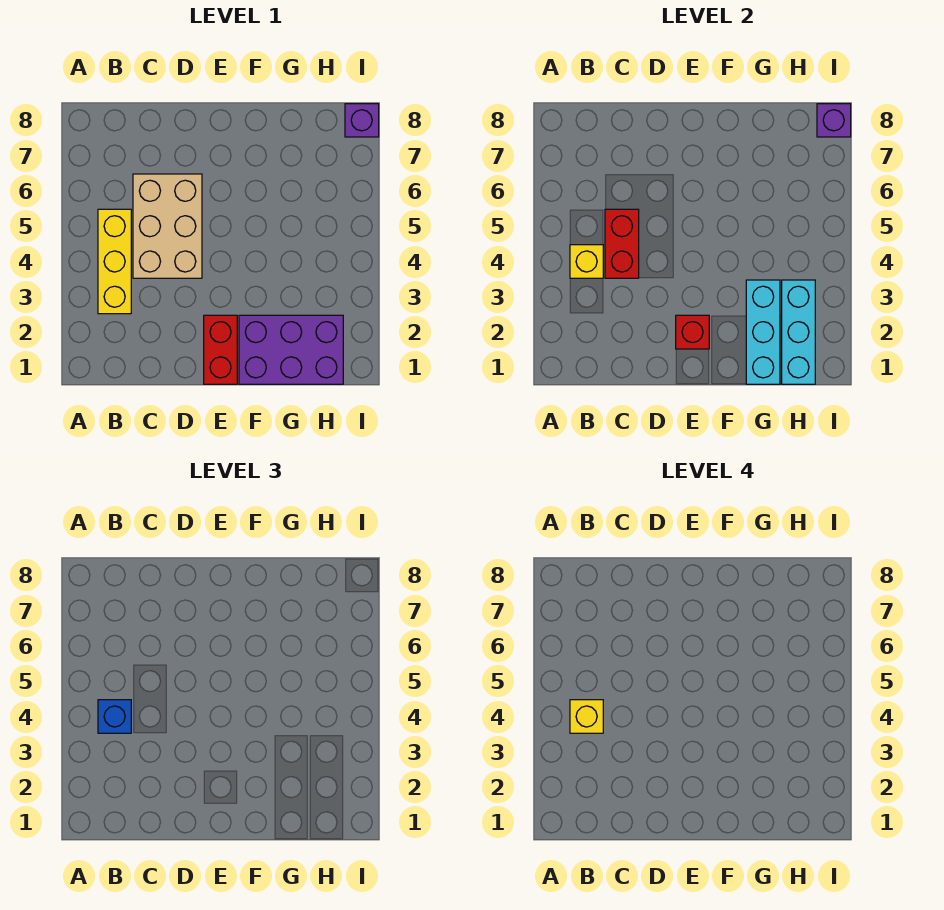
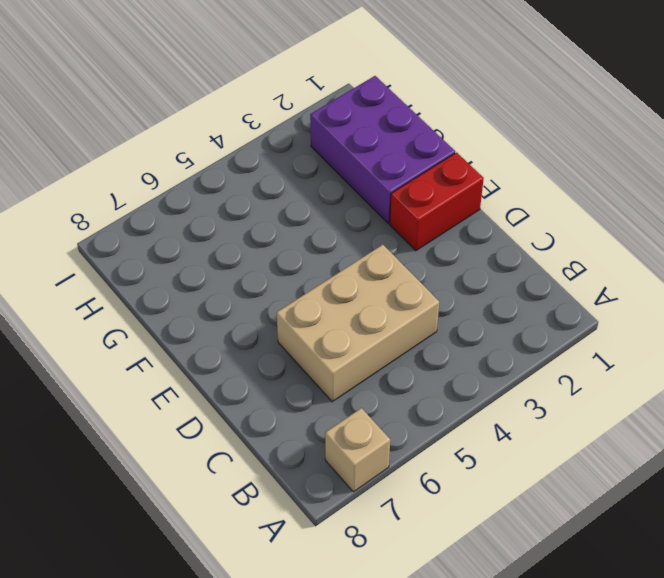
tan brick A7 level 1 -> none
none -> yellow brick B3:B5 level 1
none -> purple brick I8 level 1
none -> yellow brick B4 level 2

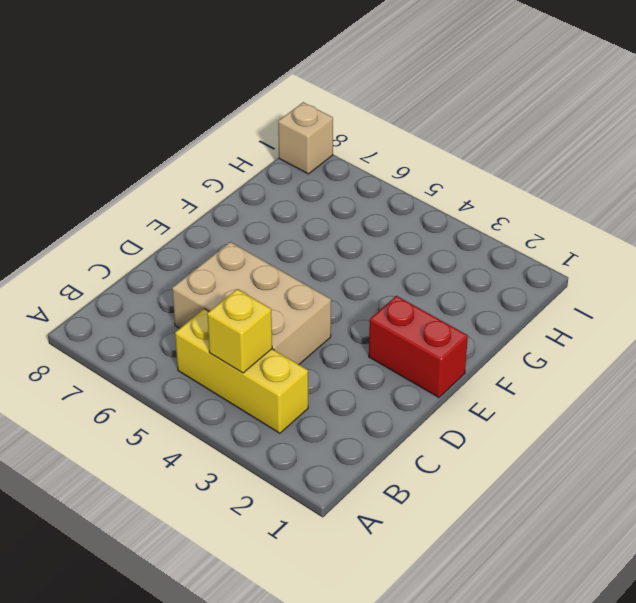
tan brick I8 level 1 -> purple brick I8 level 1
none -> purple brick F1:H2 level 1
none -> red brick C4:C5 level 2
none -> red brick E2 level 2

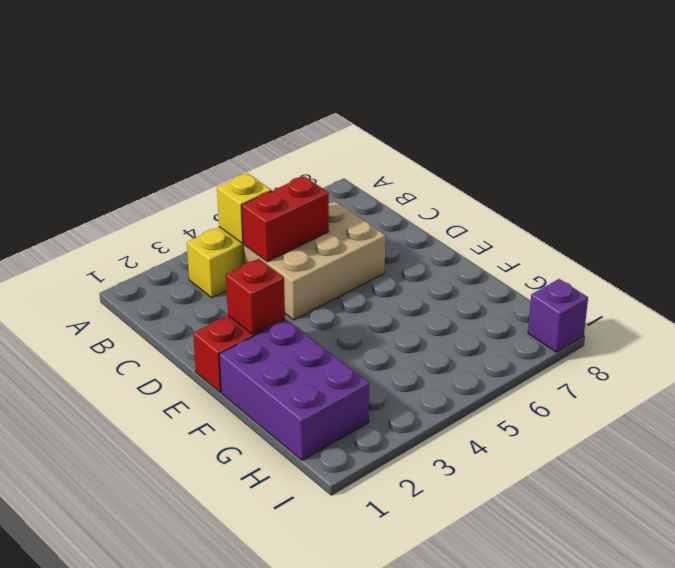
none -> cyan brick G1:G3 level 2
none -> cyan brick H1:H3 level 2
none -> purple brick I8 level 2

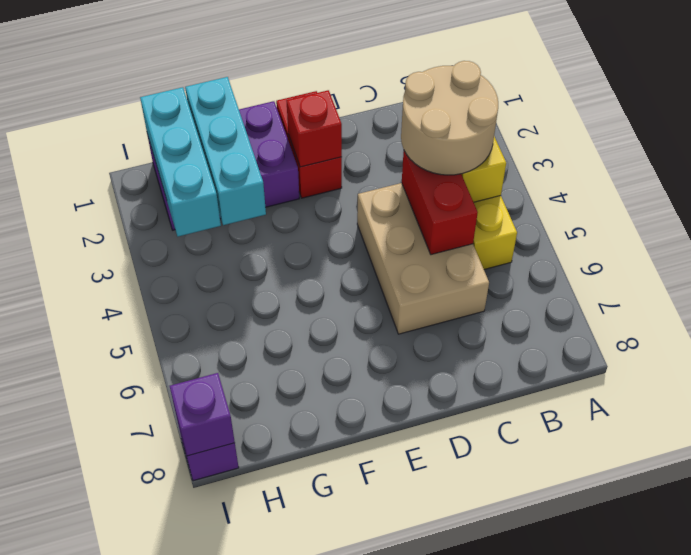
tan round brick B3:C4 level 3 -> blue brick B4 level 3
none -> yellow brick B4 level 4

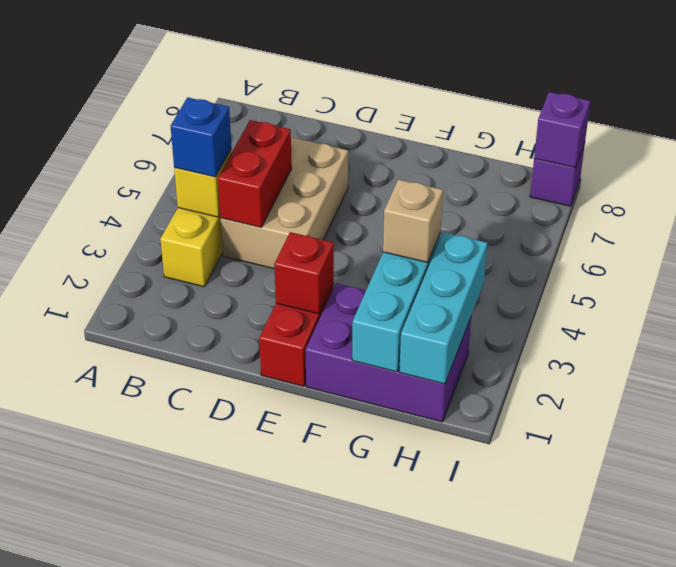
tan brick G3 level 3 -> none
none -> yellow brick B4 level 4

